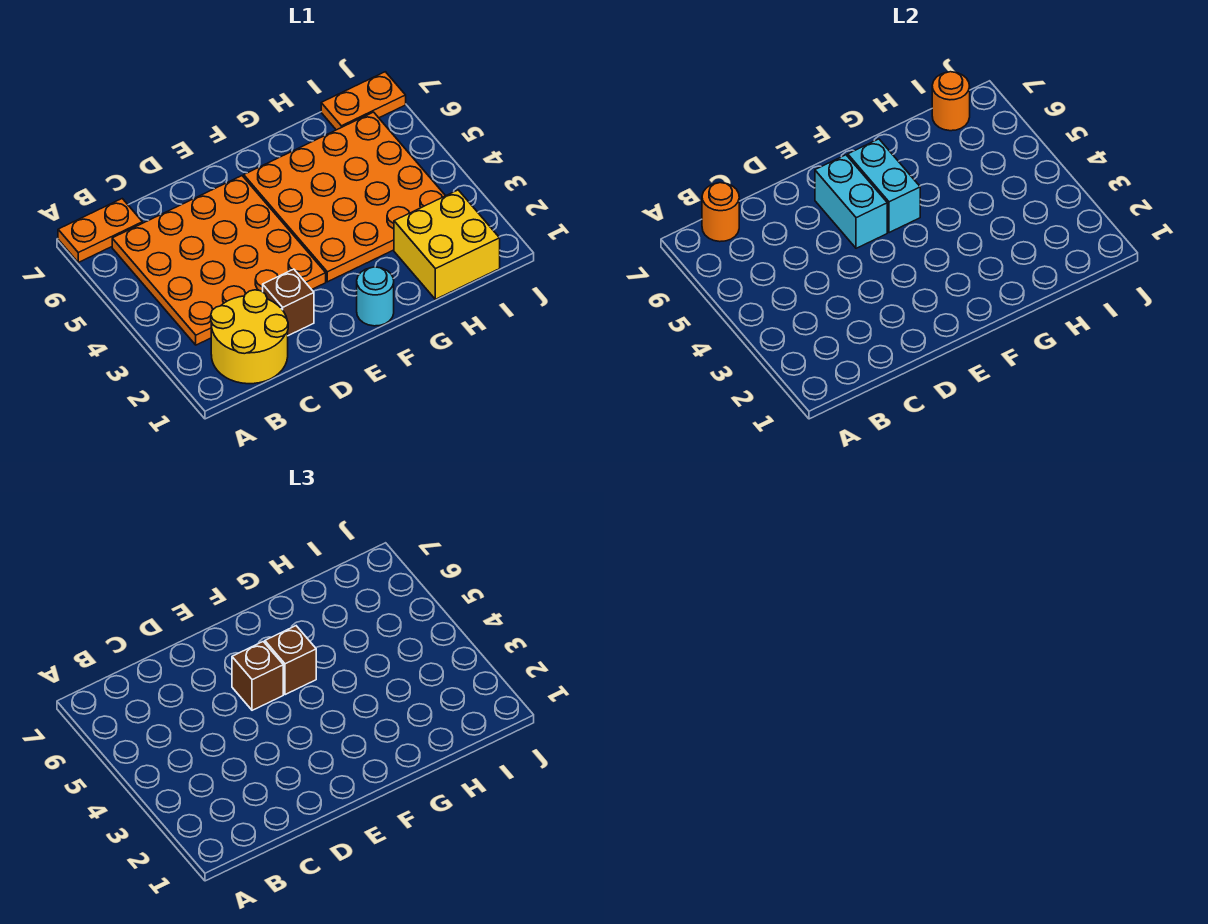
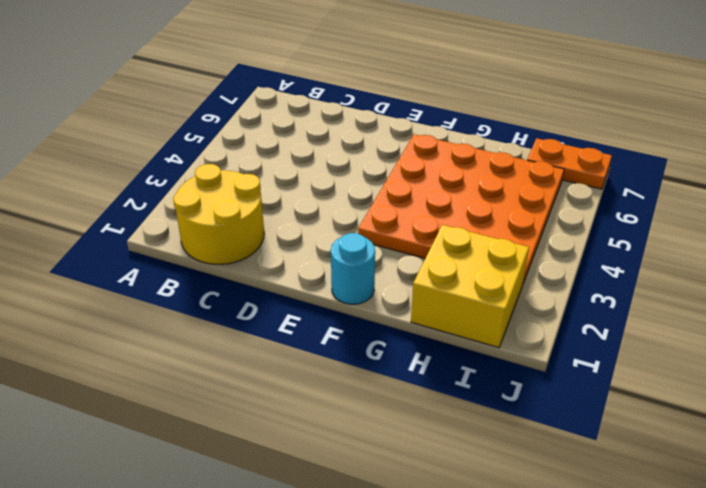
none -> orange plate A7:B7 level 1
none -> orange plate B3:E6 level 1
none -> brown brick D2 level 1

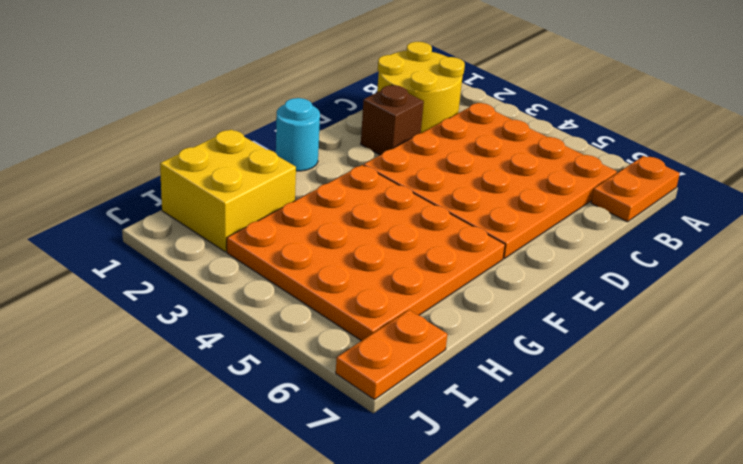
none -> orange round brick B7 level 2
none -> cyan brick E5:E6 level 2
none -> cyan brick F5:F6 level 2

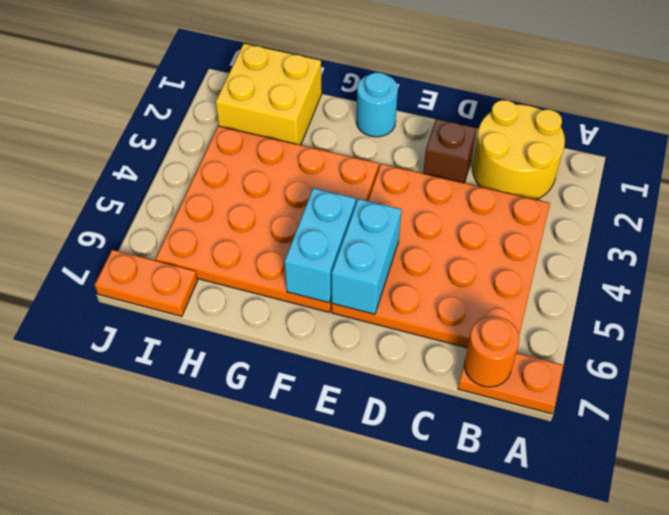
none -> orange round brick I7 level 2
none -> brown brick E5 level 3
none -> brown brick F5 level 3

